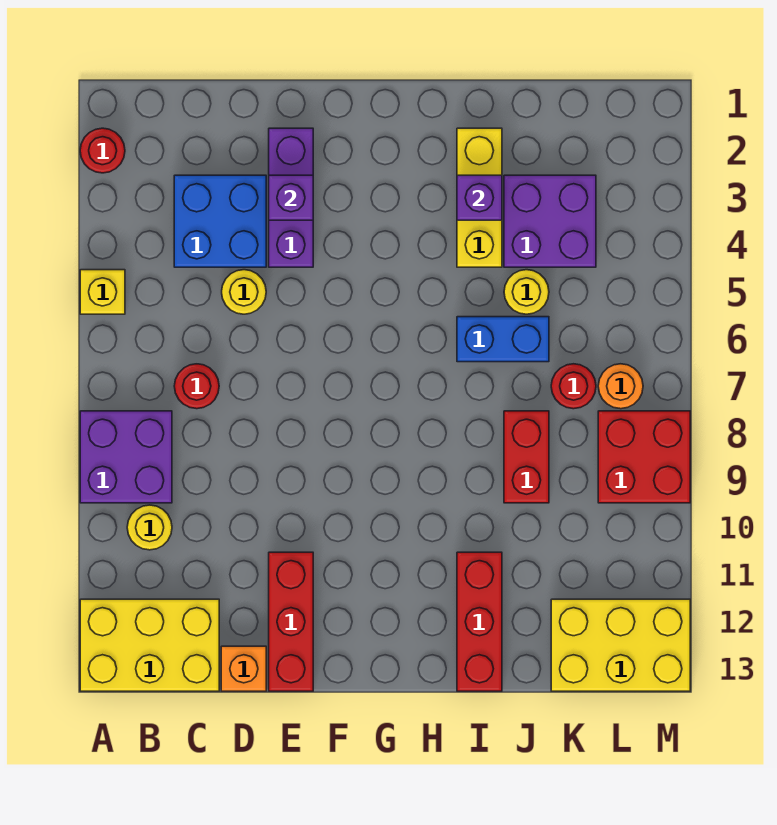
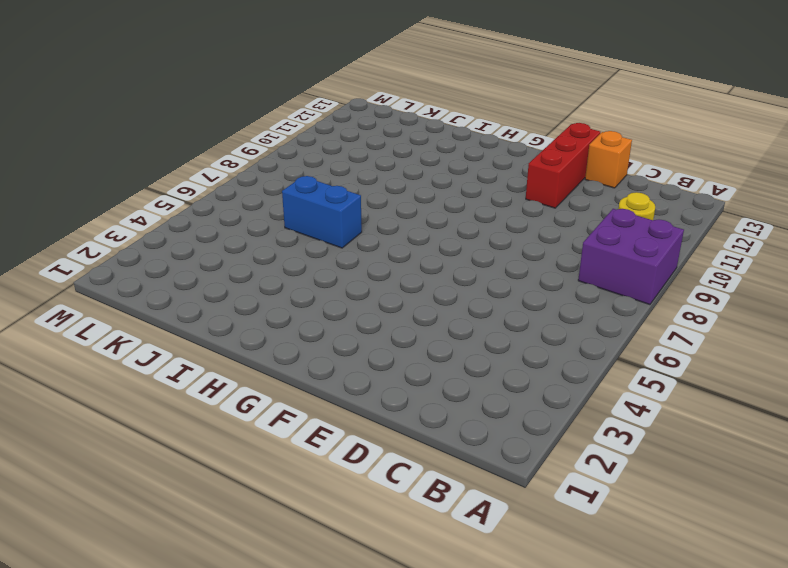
none -> red round brick A2 level 1
none -> yellow brick A5 level 1
none -> yellow brick A12:C13 level 1

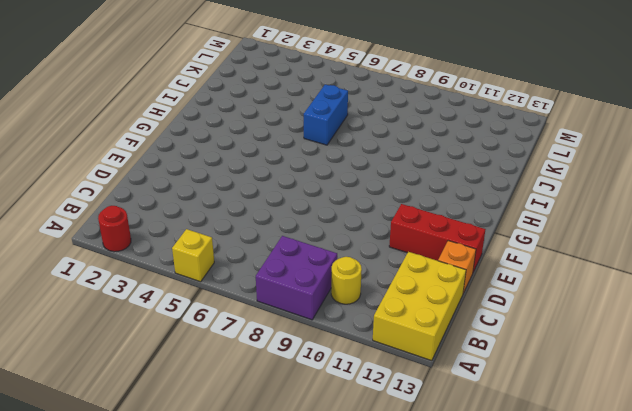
none -> blue brick C3:D4 level 1
none -> red round brick C7 level 1
none -> yellow round brick D5 level 1

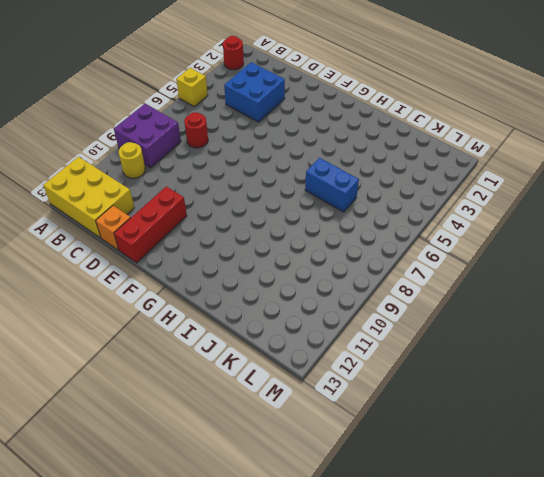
none -> yellow round brick D5 level 1
none -> purple brick E2:E4 level 1
none -> yellow brick I2:I4 level 1

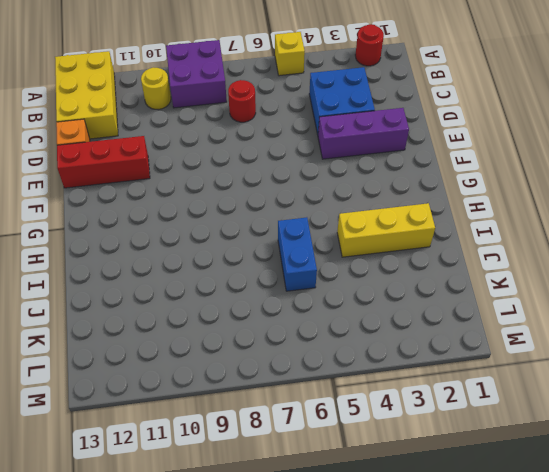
none -> yellow round brick D5 level 1
none -> red brick I11:I13 level 1
none -> purple brick J3:K4 level 1

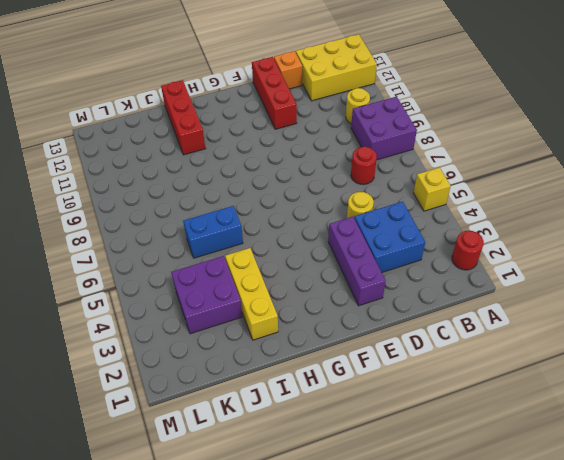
none -> yellow round brick J5 level 1
none -> red brick J8:J9 level 1
none -> red round brick K7 level 1

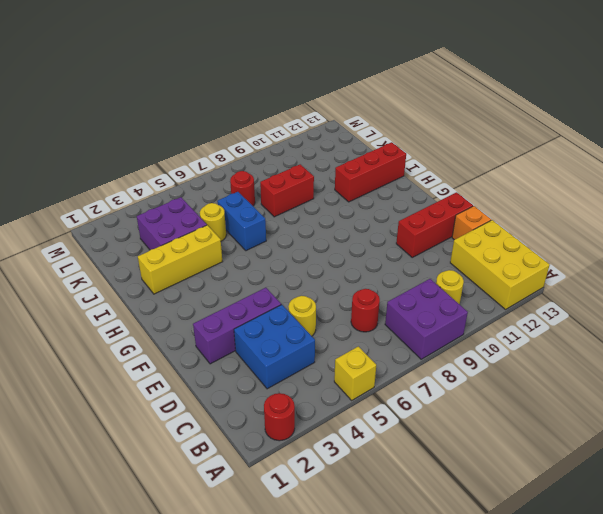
none -> yellow brick K12:M13 level 1
none -> orange round brick L7 level 1
none -> red brick L8:M9 level 1

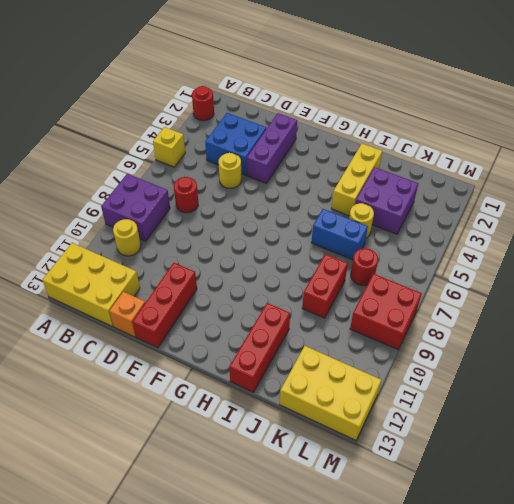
none -> orange round brick L7 level 1
none -> purple brick E3 level 2
none -> purple brick I3 level 2

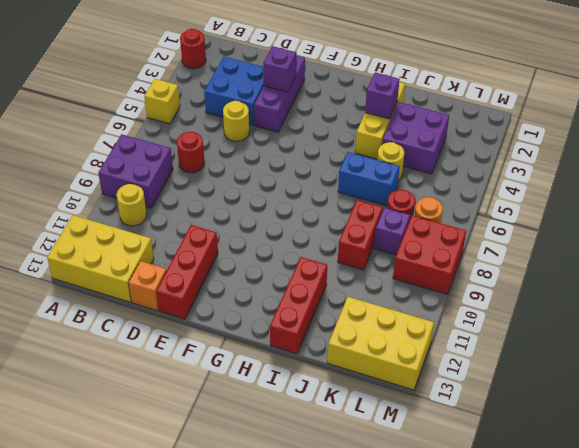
purple brick K8 level 1 -> none

